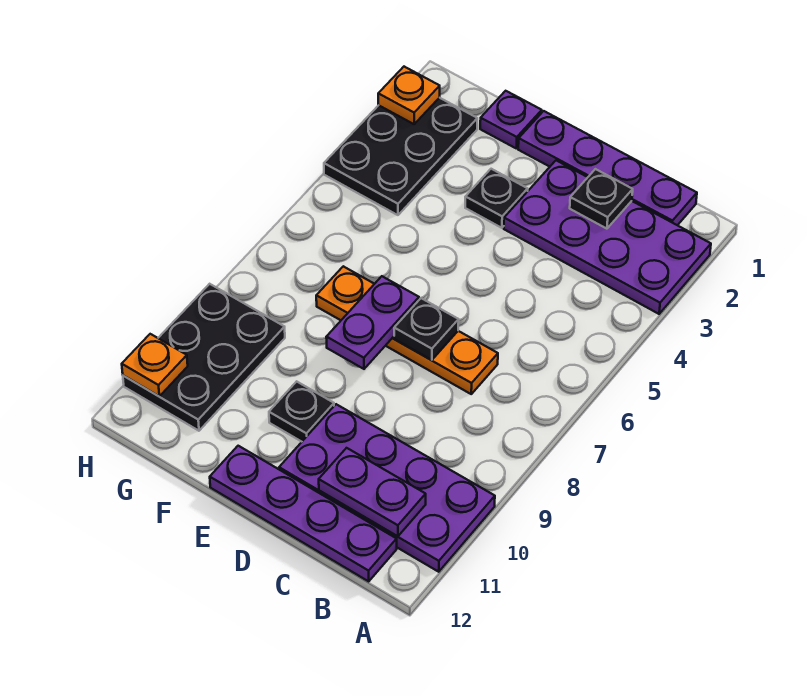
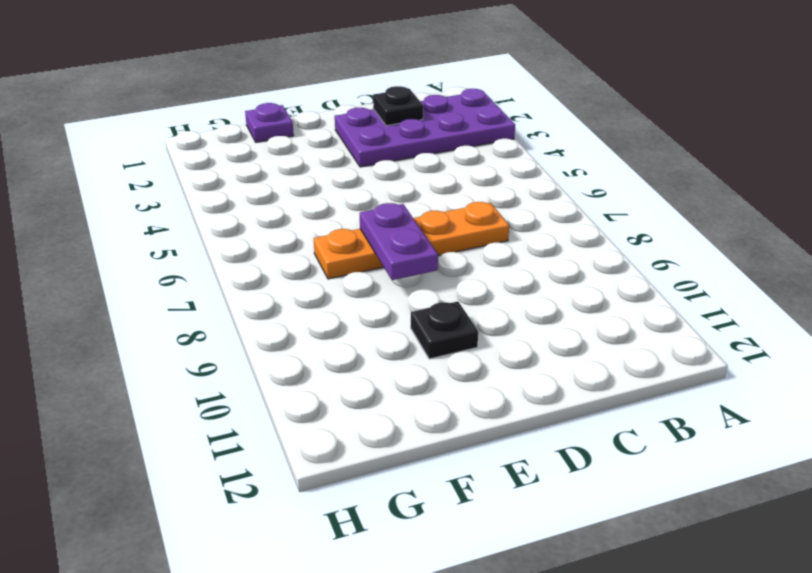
none -> purple plate A10:D11 level 1
none -> purple plate B1:E1 level 1
none -> purple plate B12:E12 level 1

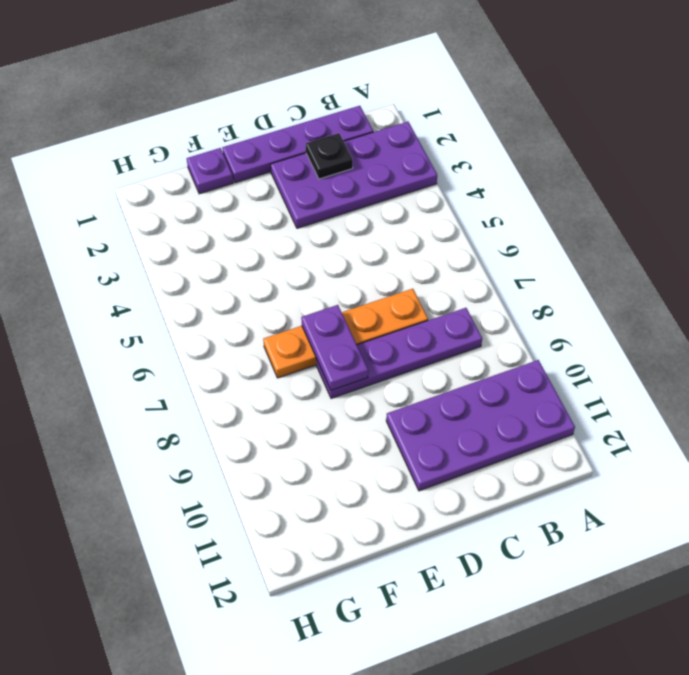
purple plate B8:E8 level 1 -> purple plate B12:E12 level 1
none -> black plate E3 level 1
none -> black plate E10 level 1
none -> black plate G2:H4 level 1

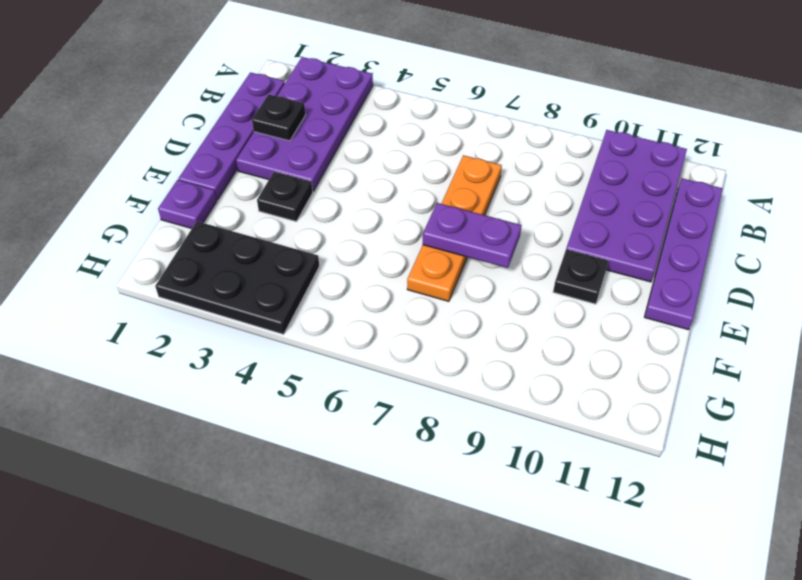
none -> black plate G9:H11 level 1
none -> purple plate B11:C11 level 2
none -> black plate D7 level 2

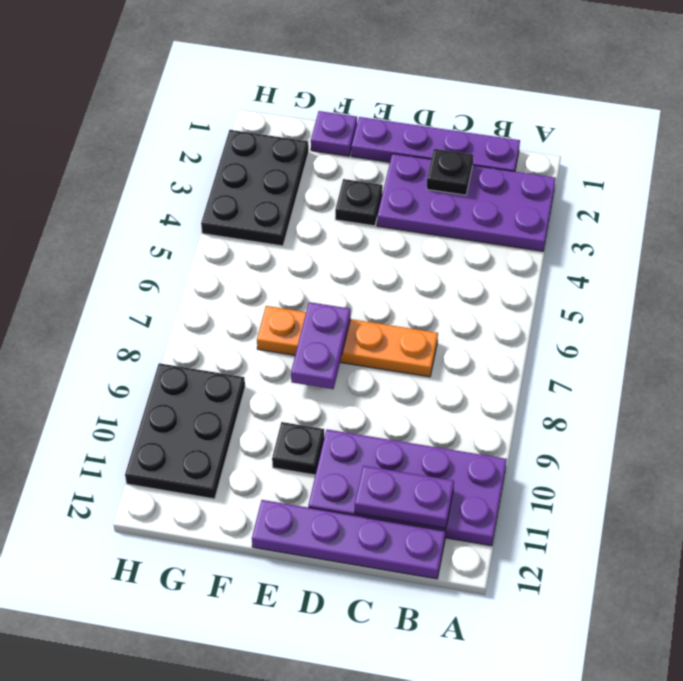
none -> black plate D7 level 2
none -> orange plate H2 level 2
none -> orange plate H11 level 2

